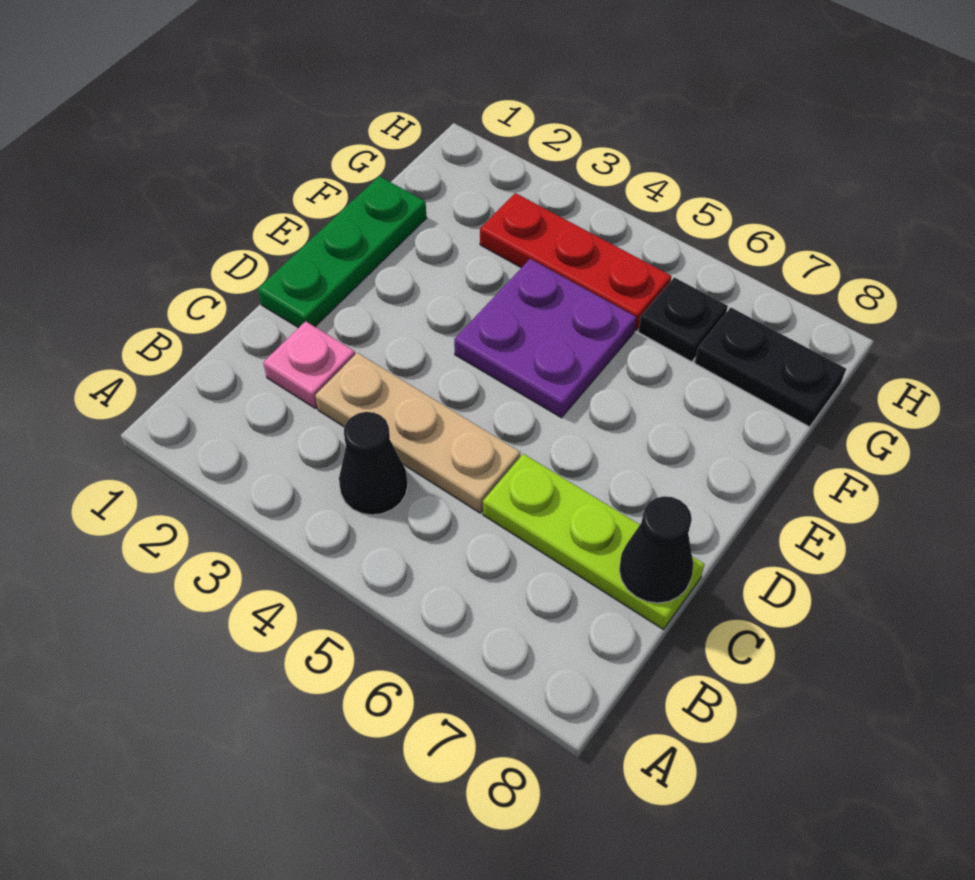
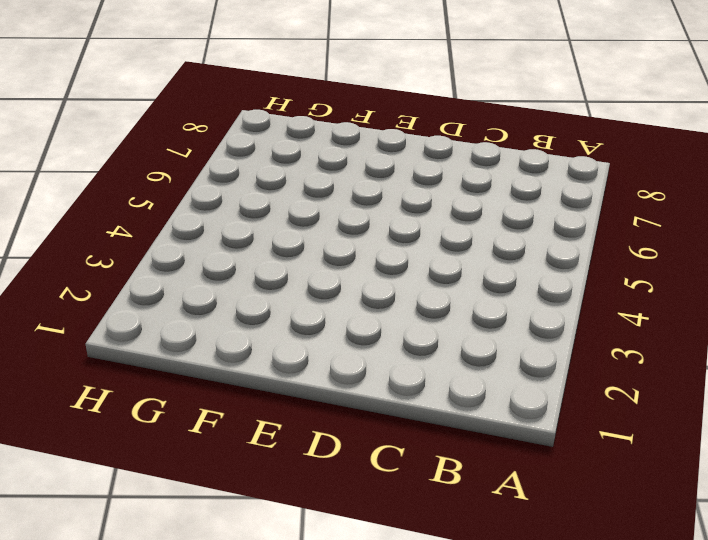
none -> black cone B4 level 1
none -> pink plate C2 level 1

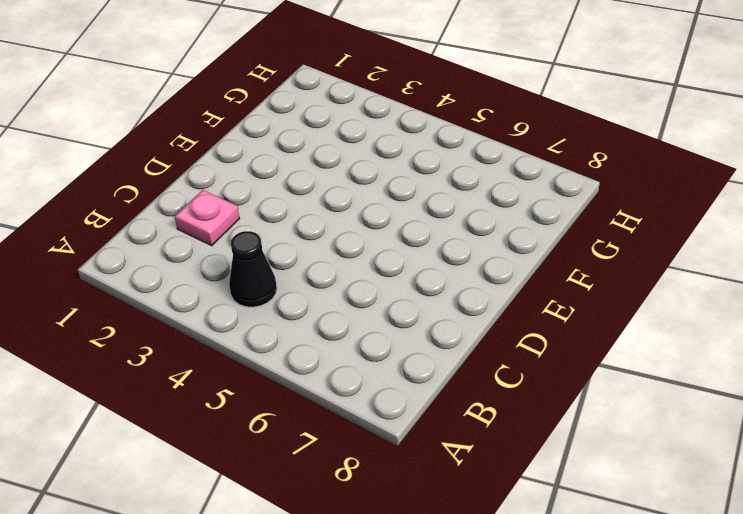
none -> tan plate C3:C5 level 1
none -> lime plate C6:C8 level 1

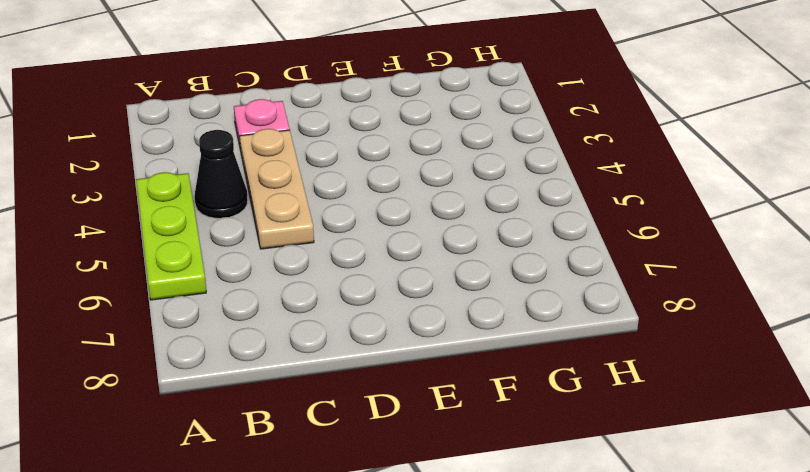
lime plate A4:A6 level 1 -> lime plate C6:C8 level 1
none -> green plate D1:F1 level 1
none -> purple plate E4:F5 level 1

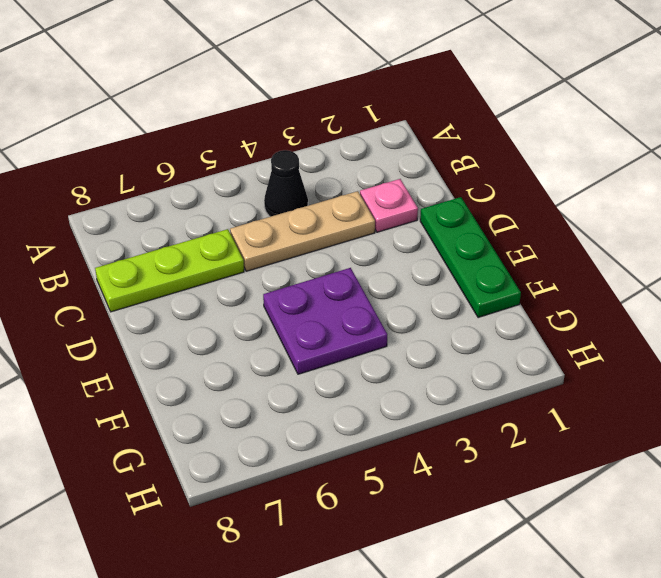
none -> red plate G3:G5 level 1
none -> black plate G6 level 1

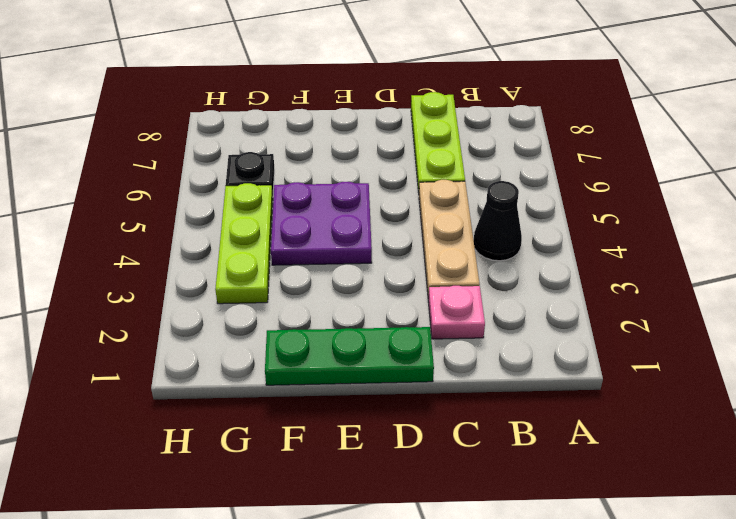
lime plate G3:G5 level 1 -> red plate G3:G5 level 1
none -> black plate G7:G8 level 1
none -> black cone C8 level 2

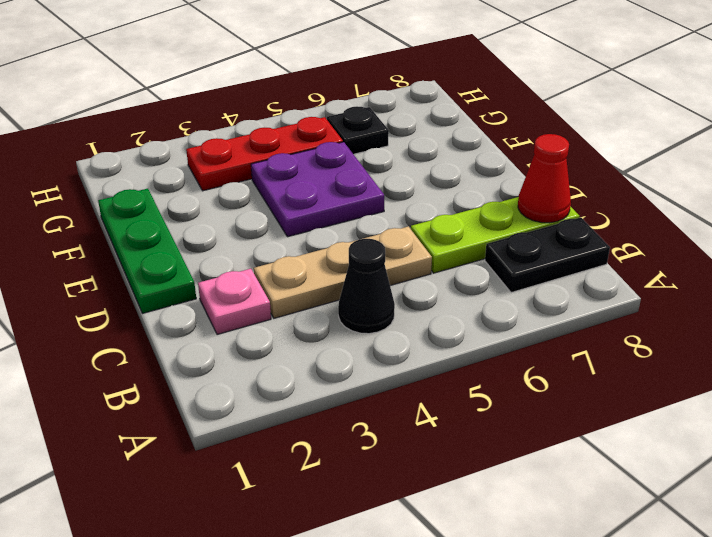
black plate B7:B8 level 1 -> black plate G7:G8 level 1
red cone C8 level 2 -> black cone C8 level 2

